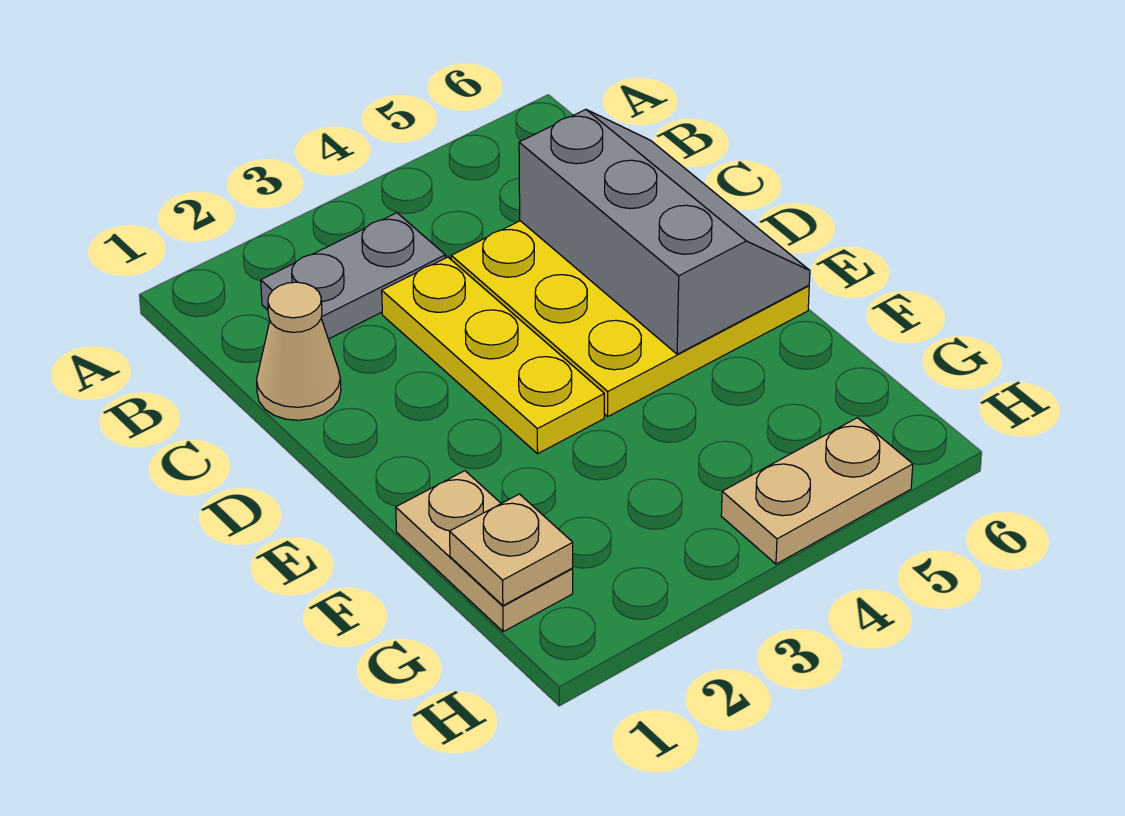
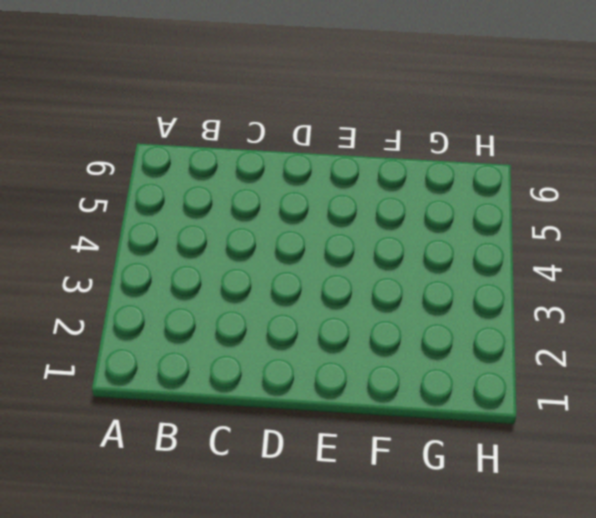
none -> grey plate B2:B3 level 1
none -> tan cone C1 level 1

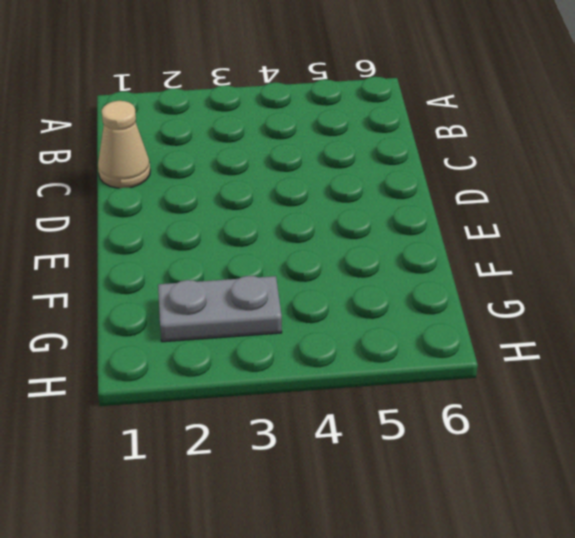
grey plate G2:G3 level 1 -> grey plate B2:B3 level 1
none -> yellow plate C3:E3 level 1
none -> yellow plate C4:E6 level 1

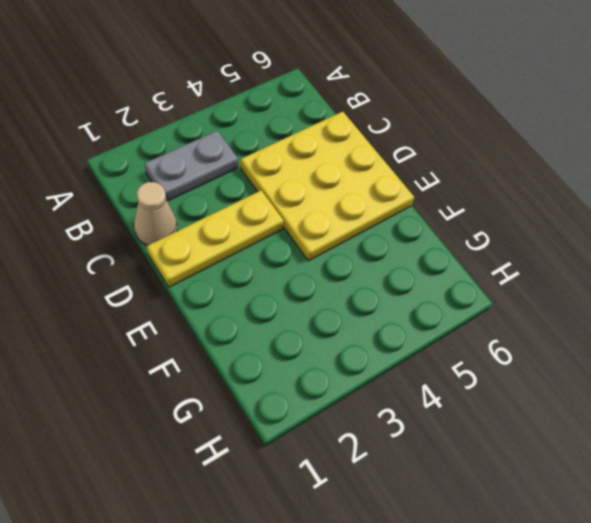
yellow plate D1:D3 level 1 -> yellow plate C3:E3 level 1
none -> tan plate F1:G1 level 1
none -> tan plate H4:H5 level 1

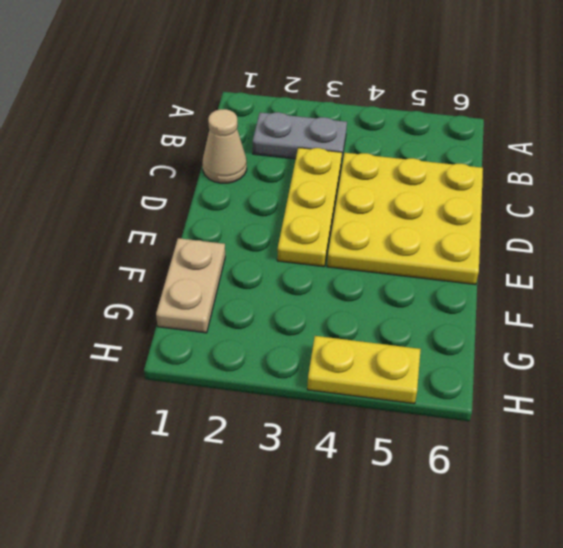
yellow plate H4:H5 level 1 -> tan plate H4:H5 level 1
none -> grey slope C5:E6 level 2 top 5
none -> tan plate G1 level 2

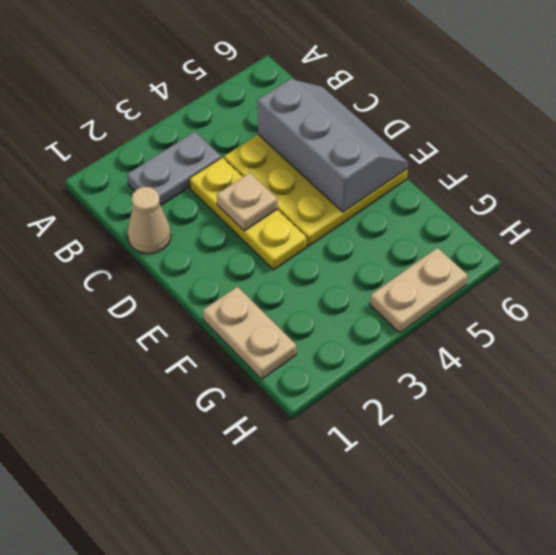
tan plate D3 level 2 -> tan plate G1 level 2

